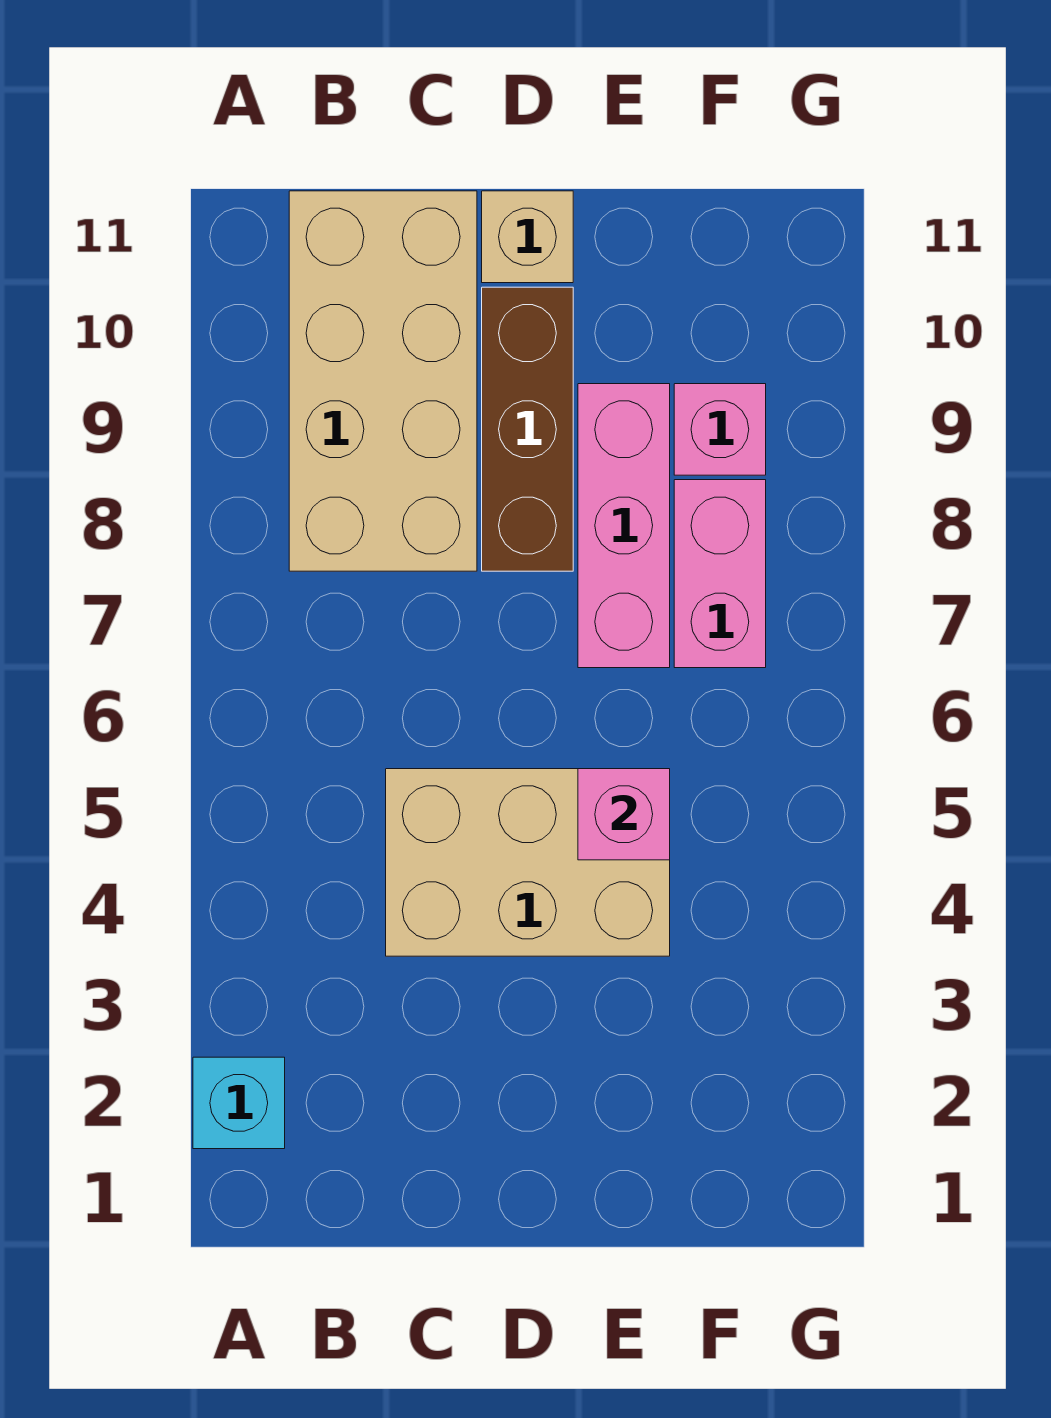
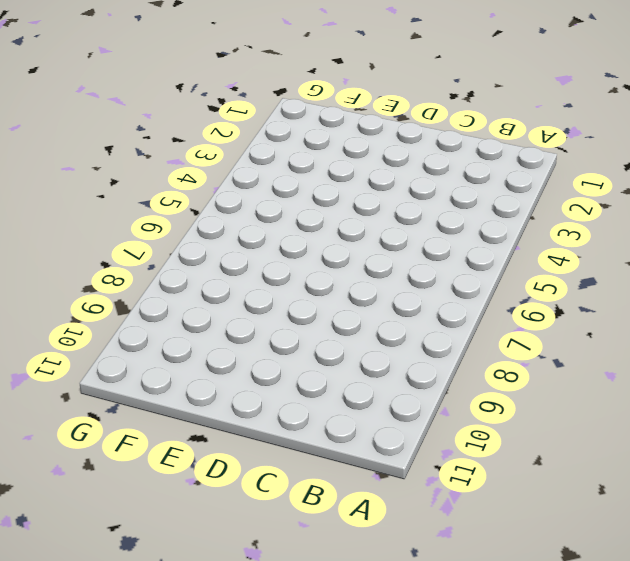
none -> cyan brick A2 level 1
none -> tan brick B8:C11 level 1

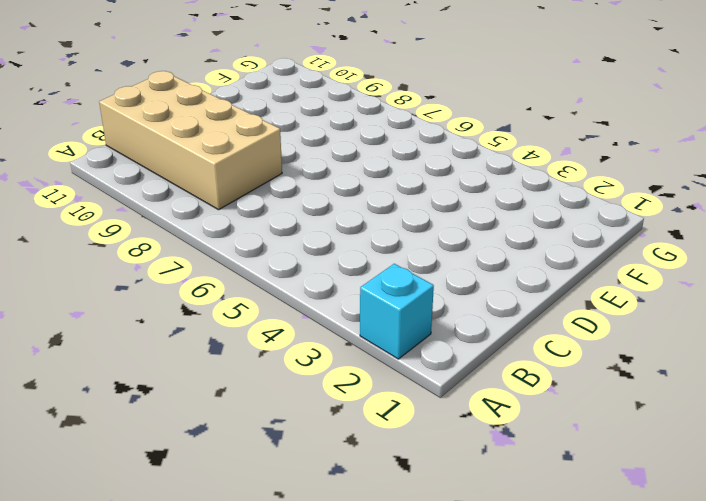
none -> tan brick C4:E5 level 1
none -> brown brick D8:D10 level 1

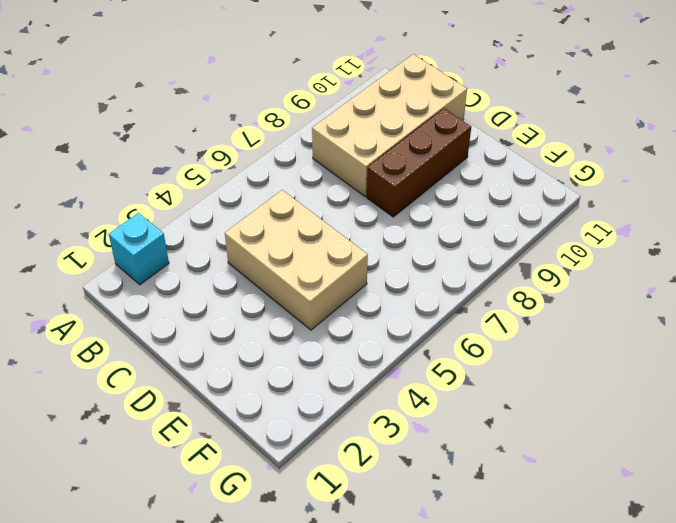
none -> tan brick D11 level 1
none -> pink brick E7:E9 level 1

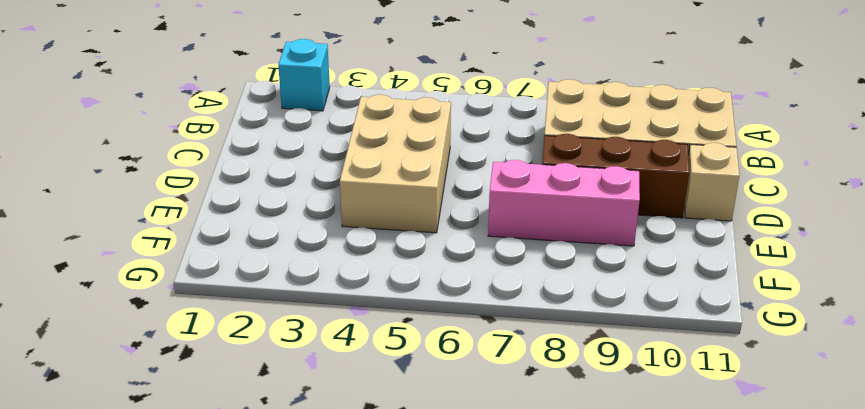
none -> pink brick F7:F8 level 1
none -> pink brick F9 level 1

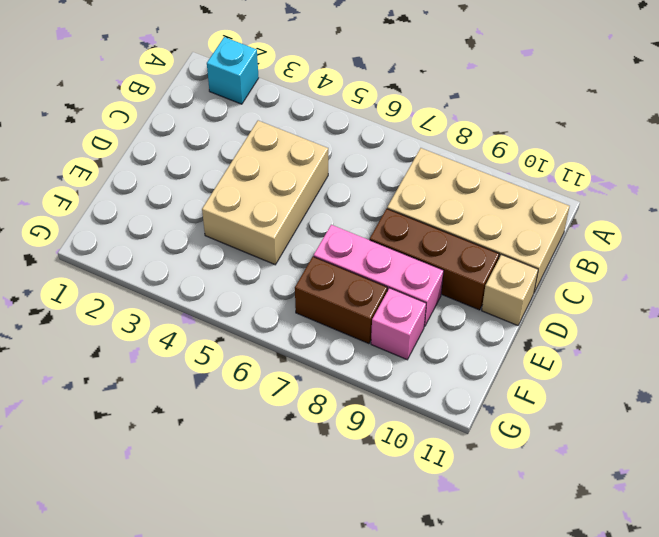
brown brick F7:F8 level 1 -> pink brick F7:F8 level 1
none -> pink brick E5 level 2

